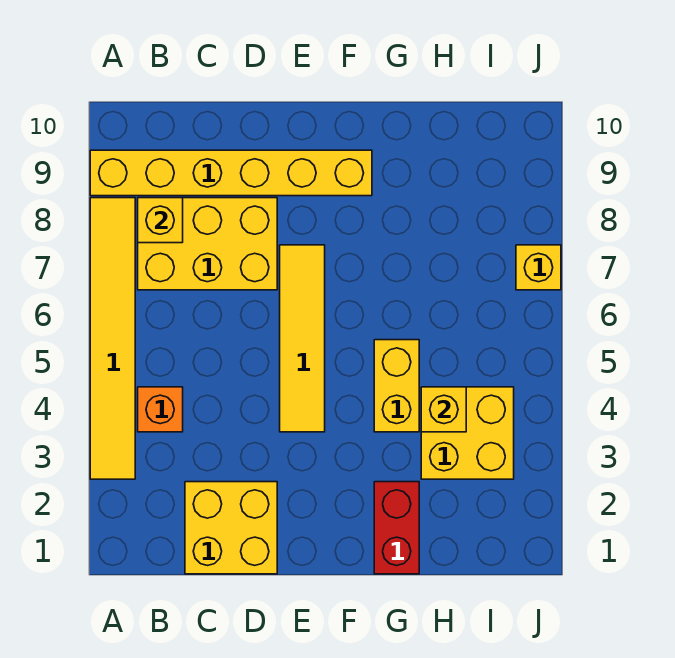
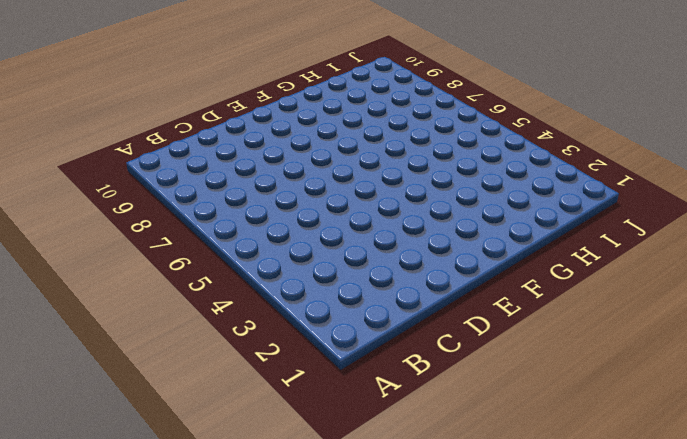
none -> yellow tile A3:A8 level 1
none -> yellow brick A9:F9 level 1
none -> orange brick B4 level 1

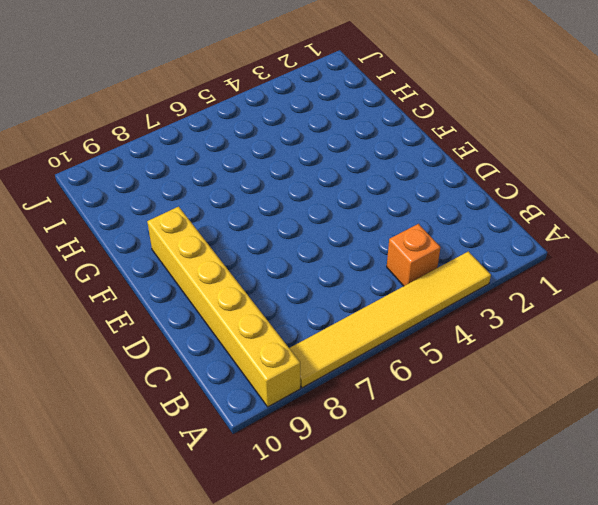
none -> yellow brick B7:D8 level 1
none -> yellow brick C1:D2 level 1
none -> yellow tile E4:E7 level 1

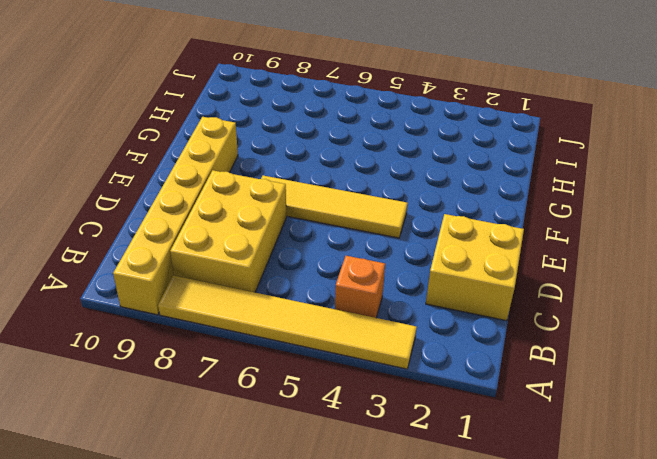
none -> red brick G1:G2 level 1
none -> yellow brick G4:G5 level 1
none -> yellow brick H3:I4 level 1

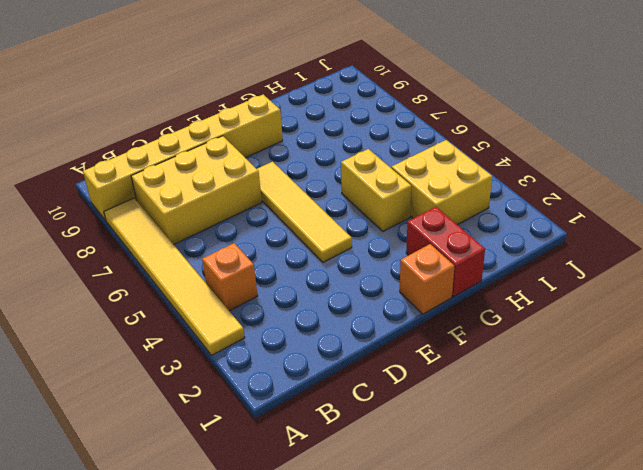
orange brick F1 level 1 -> none
none -> yellow brick C1:D2 level 1
none -> yellow brick J7 level 1
none -> yellow brick B8 level 2

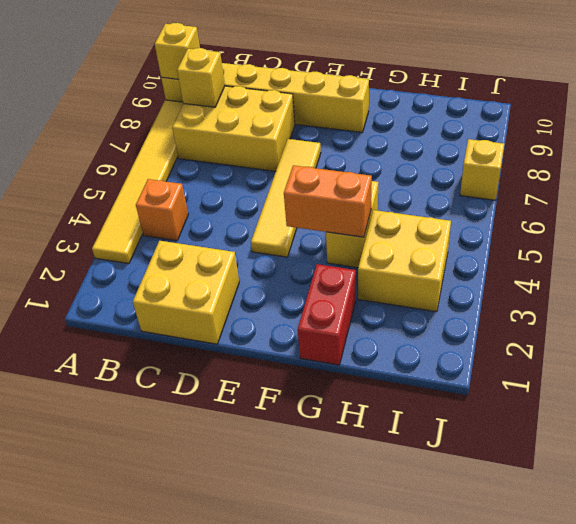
yellow brick A9 level 2 -> yellow brick H4 level 2
orange brick F4:G4 level 2 -> none

